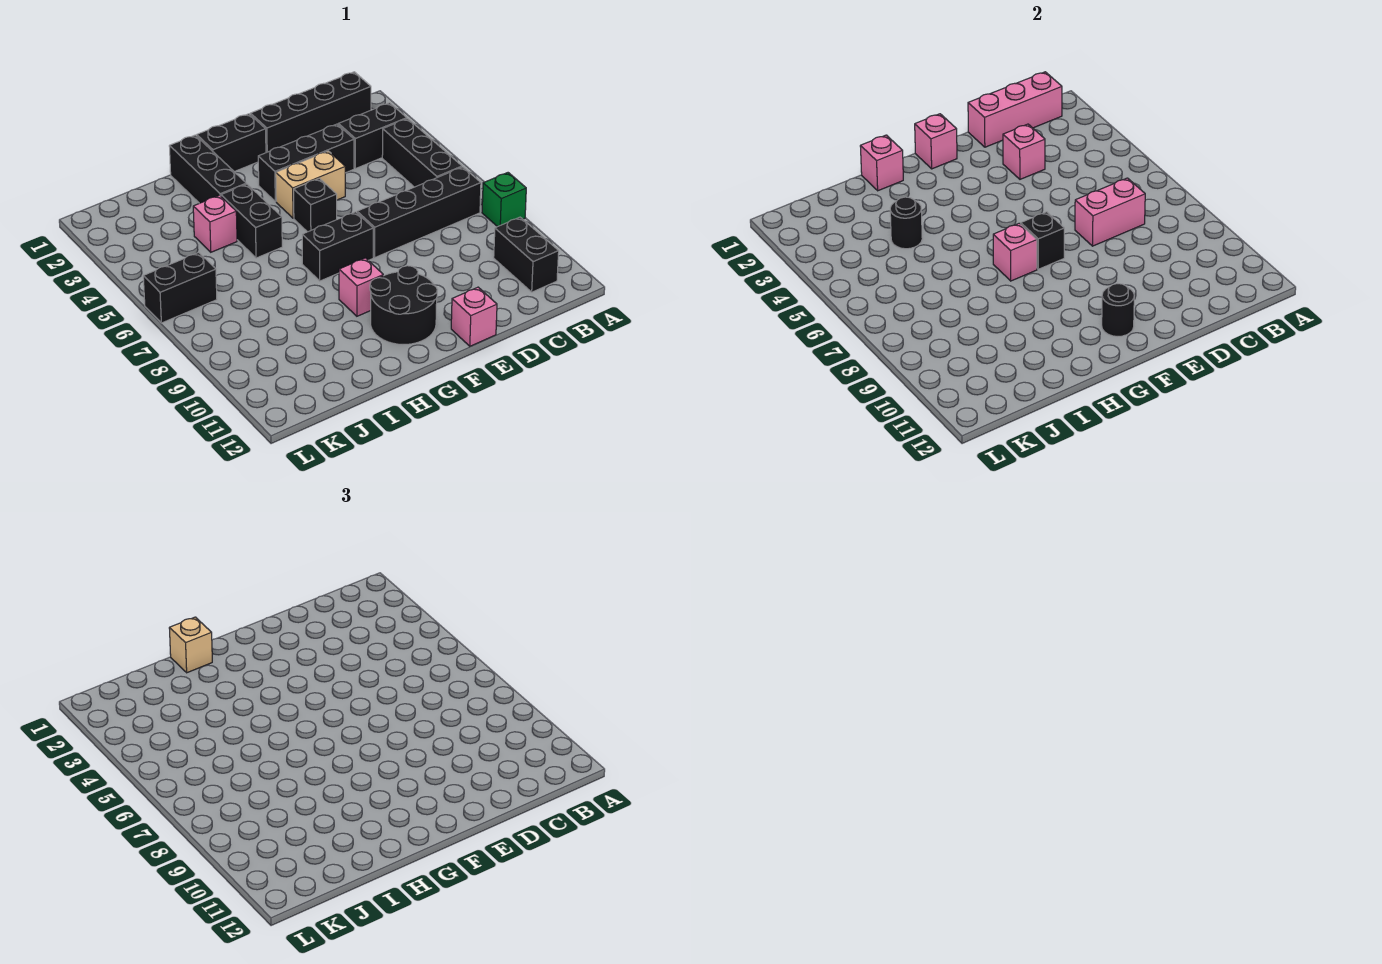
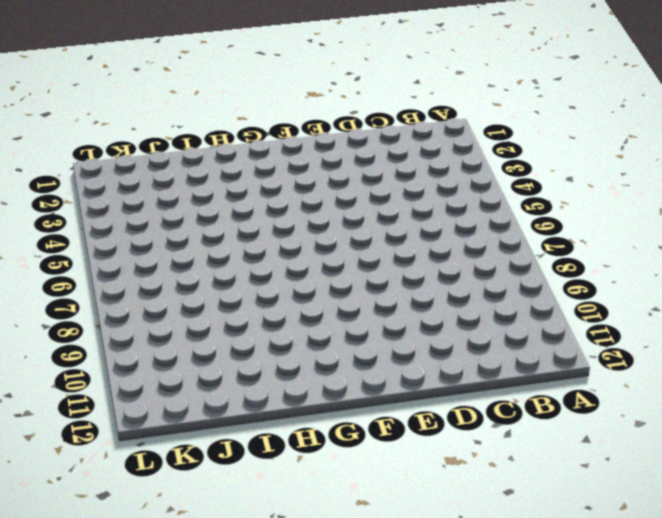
none -> green brick A8 level 1
none -> black brick B1:E1 level 1
none -> black brick B3:C3 level 1

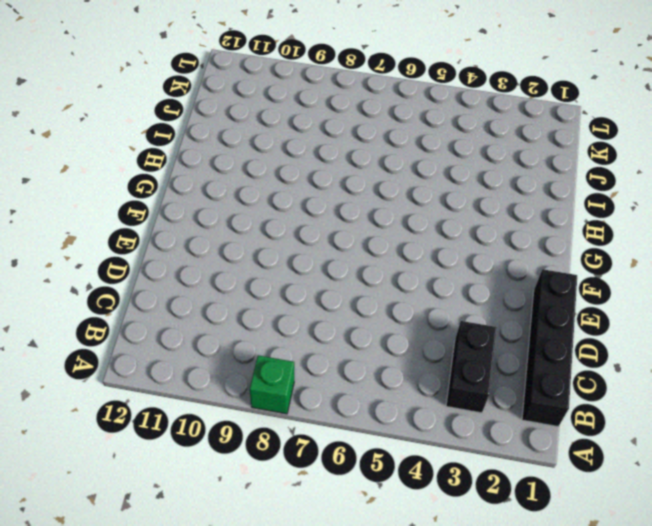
none -> black brick B4:B6 level 1
none -> black brick B7:E7 level 1
none -> black brick B10:B11 level 1

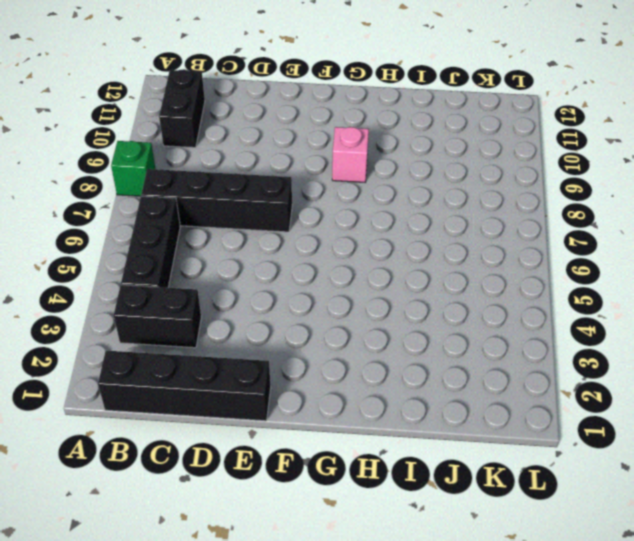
none -> black brick D3:F3 level 1
none -> tan brick E4:F4 level 1
none -> pink brick E12 level 1

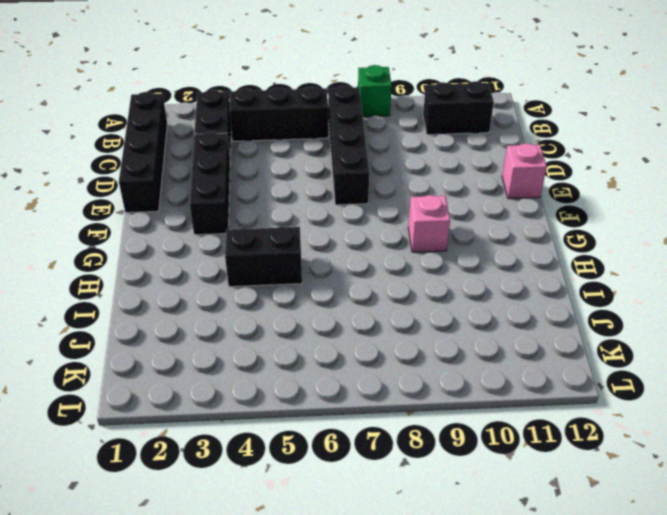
none -> tan brick E4:F4 level 1
none -> black brick F1:G1 level 1
none -> black brick F5 level 1

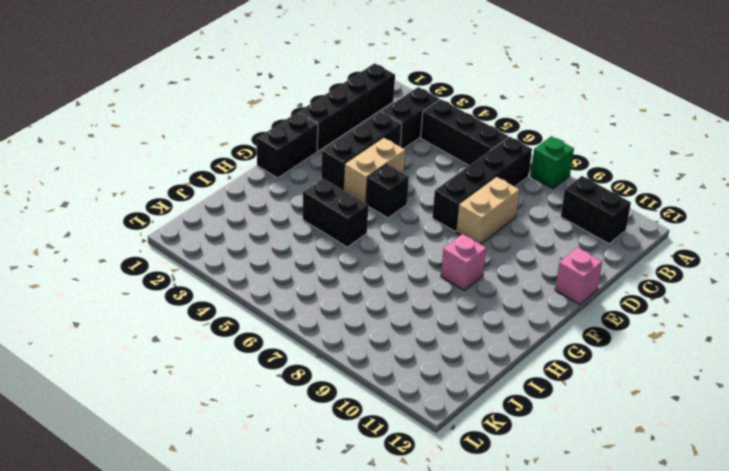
tan brick D8:E8 level 1 -> none
none -> black brick F7:G7 level 1
none -> black round brick F10:G11 level 1
none -> black brick H1:H3 level 1

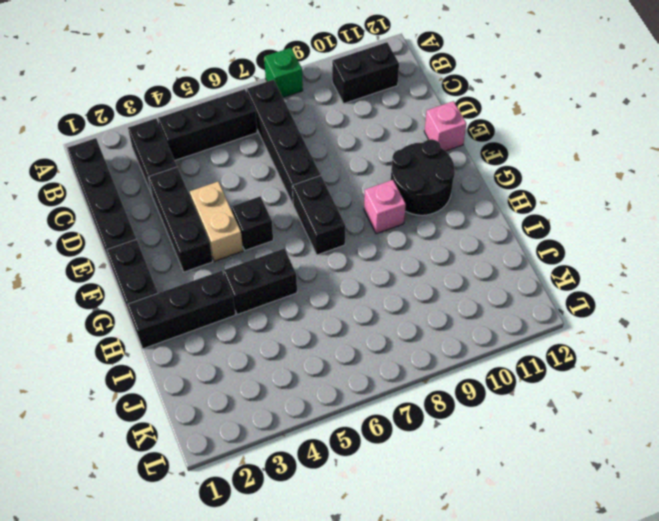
none -> pink brick I4 level 1
none -> black brick K6:L6 level 1
none -> pink brick B1:D1 level 2

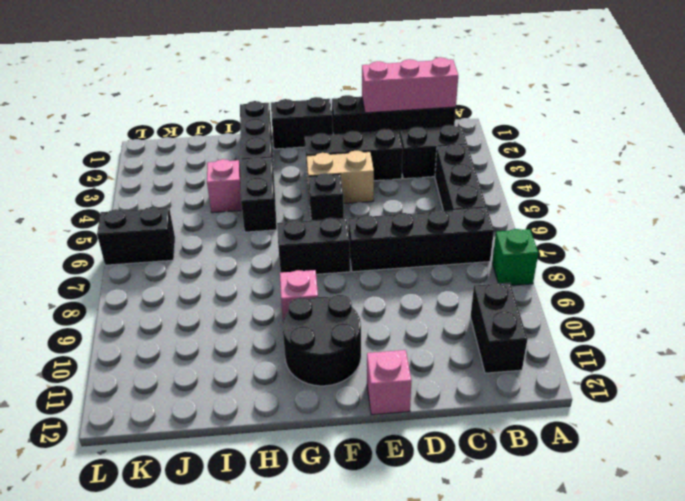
none -> pink brick C7:D7 level 2
none -> pink brick D3 level 2
none -> pink brick F1 level 2

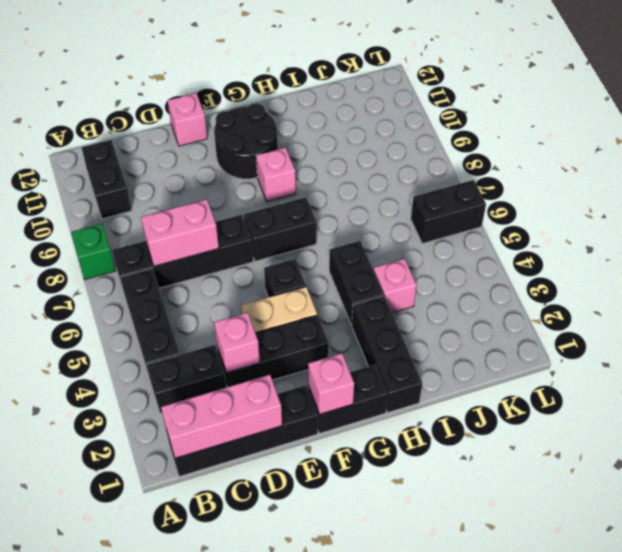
none -> black brick F7 level 2
none -> black round brick F11 level 2
none -> pink brick G7 level 2

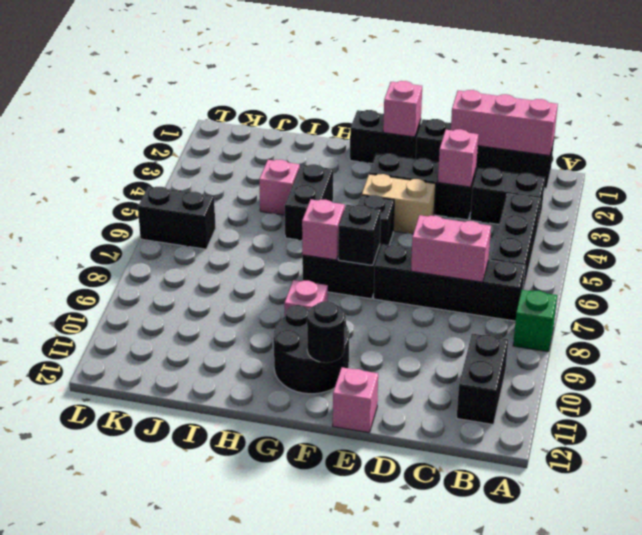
none -> black brick H1:H3 level 1
none -> pink brick H1 level 2
none -> black round brick I4 level 2

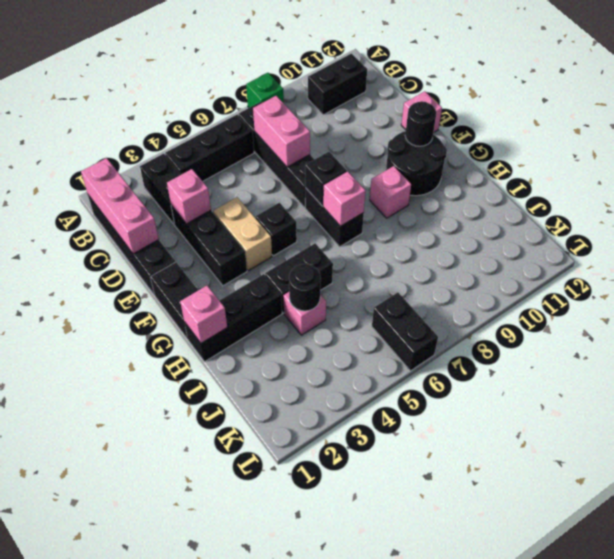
none -> pink brick F1 level 2
none -> tan brick H1 level 3

